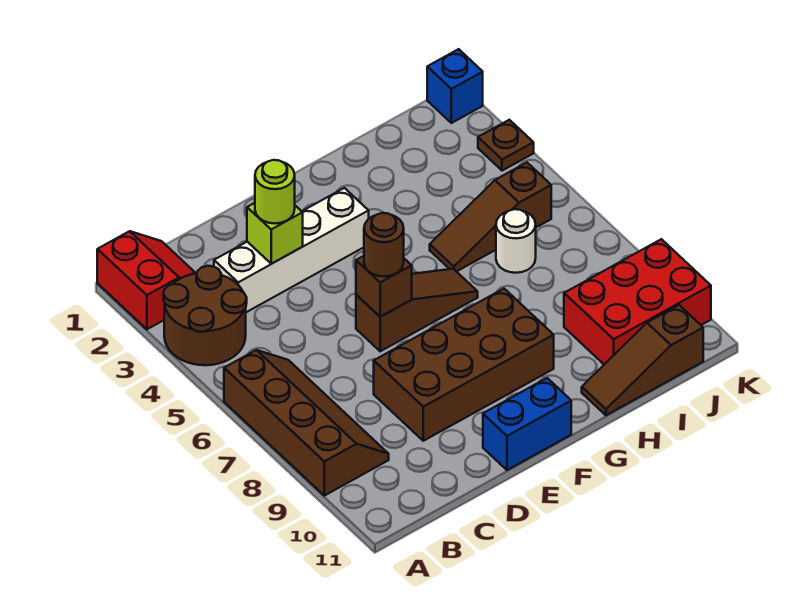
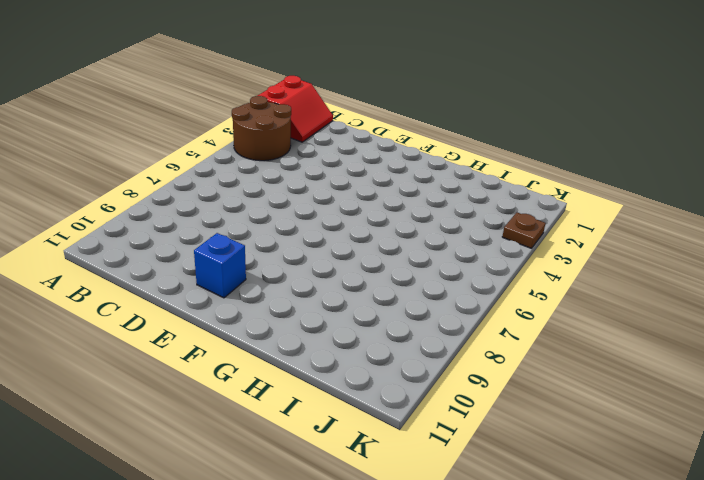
blue brick E10 level 1 -> blue brick K1 level 1
none -> brown slope A6:B9 level 1 top A
none -> white brick C3:F3 level 1
none -> brown brick D8:G9 level 1

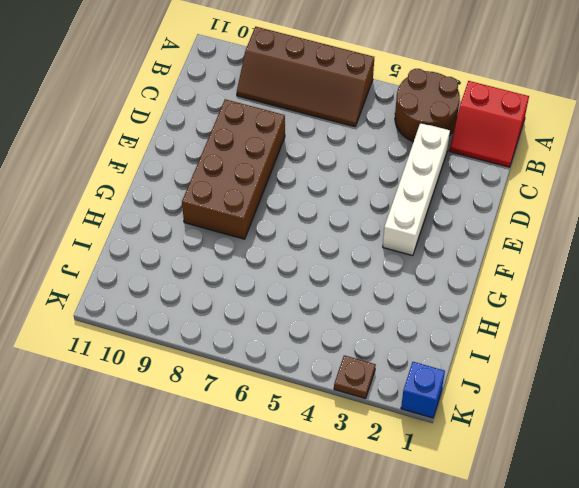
none -> brown slope E6:G6 level 1 top E
none -> blue brick E11:F11 level 1
none -> brown slope H5:J5 level 1 top J

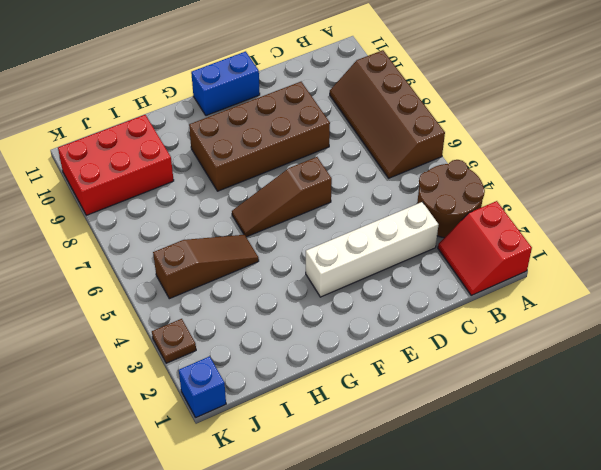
none -> brown slope H11:J11 level 1 top J
none -> white round brick I6 level 1
none -> lime brick D3 level 2

